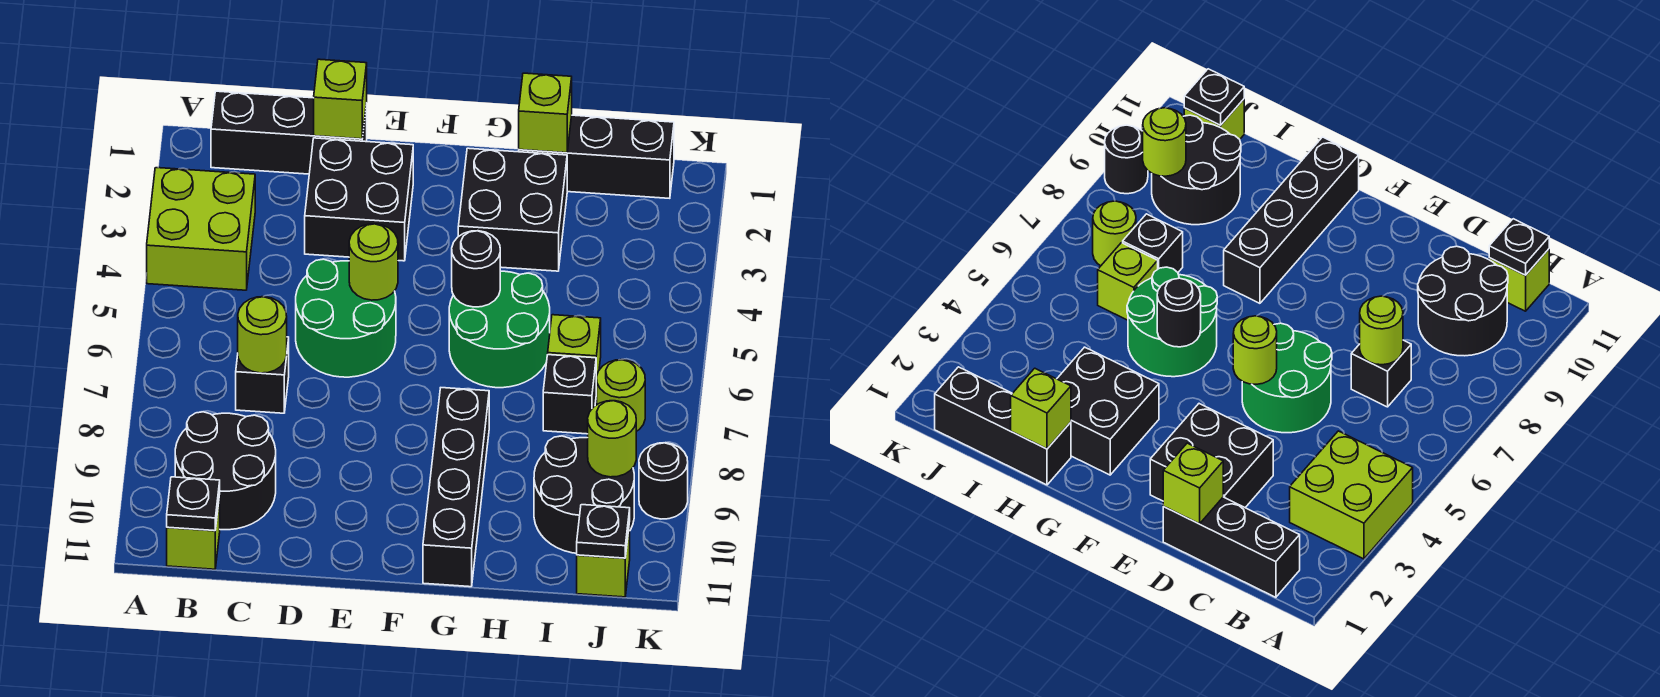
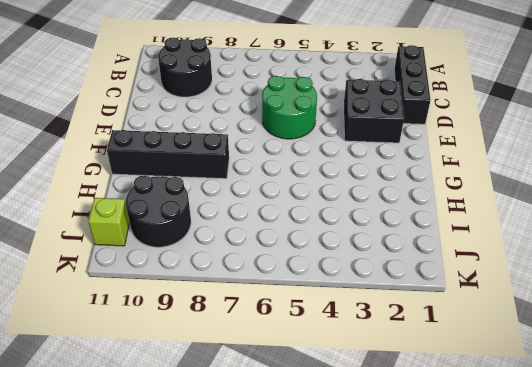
none -> lime brick A3:B4 level 1
none -> lime brick B11 level 1
none -> black brick C7 level 1

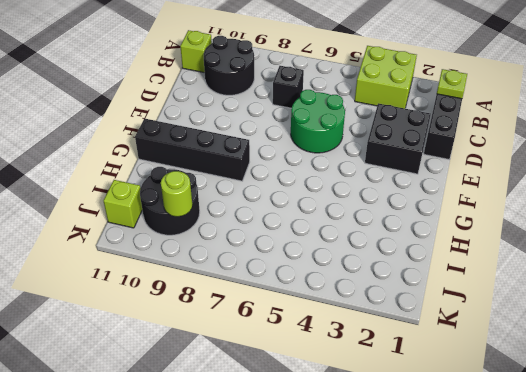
lime plate B1 level 2 -> none
none -> black brick G2:H3 level 1
none -> green round brick G5:H6 level 1
none -> black brick H1:J1 level 1

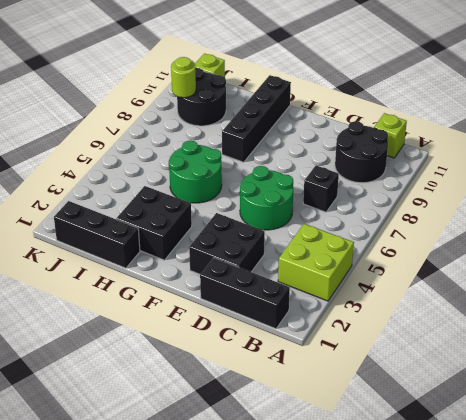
none -> lime brick I6 level 1
none -> black brick I7 level 1
none -> lime round brick J7 level 1

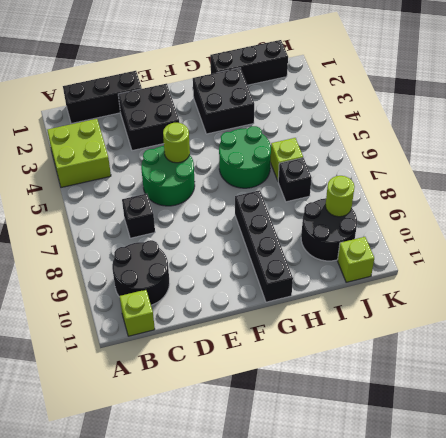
none -> lime round brick J7 level 1
none -> black round brick K9 level 1
none -> black plate B11 level 2

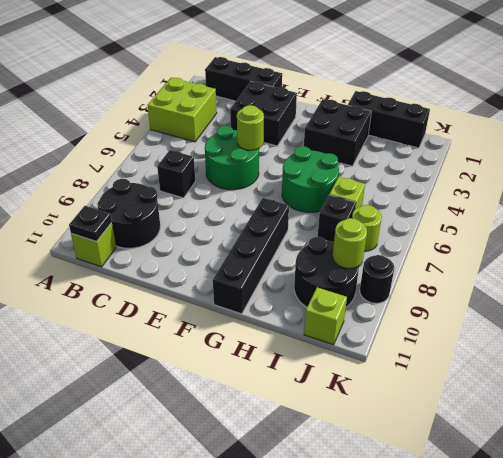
none -> lime round brick C7 level 2
none -> lime brick D1 level 2
none -> black round brick G5 level 2

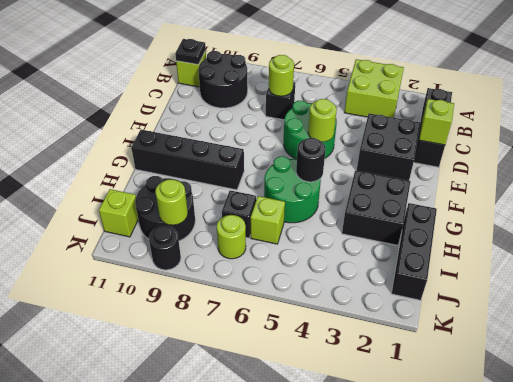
none -> lime brick H1 level 2
none -> black plate J11 level 2

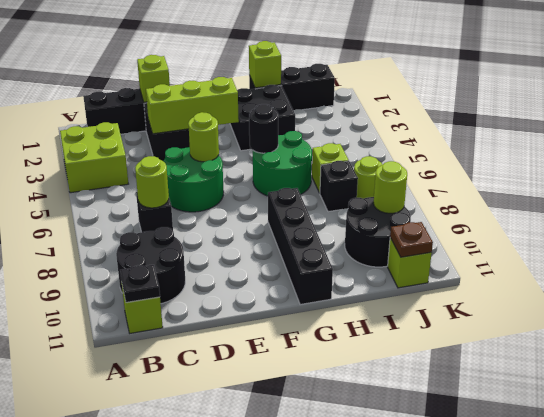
lime brick D3:F3 level 2 -> none
brown plate J11 level 2 -> black plate J11 level 2
none -> black round brick K9 level 1

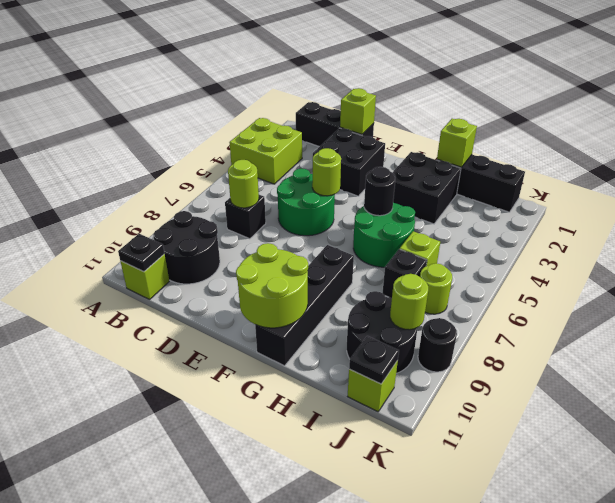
lime round brick F10:G11 level 2 -> none

